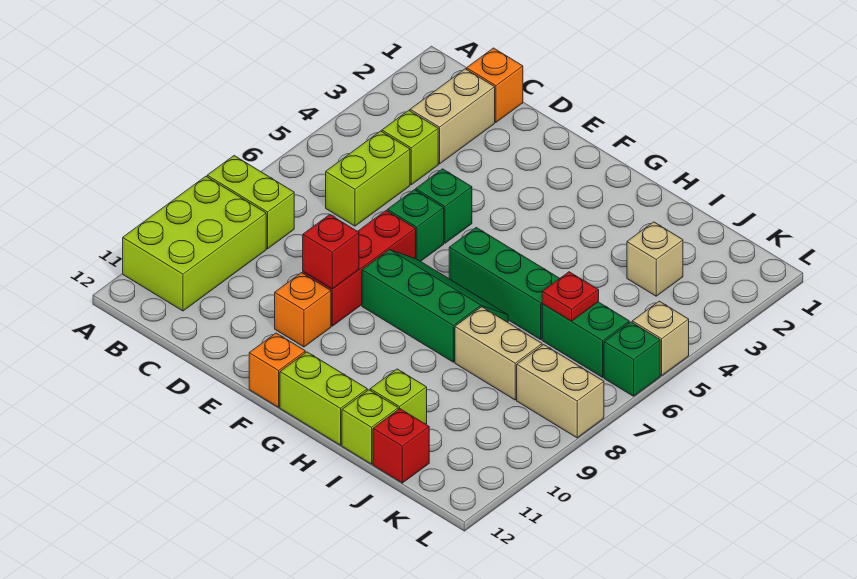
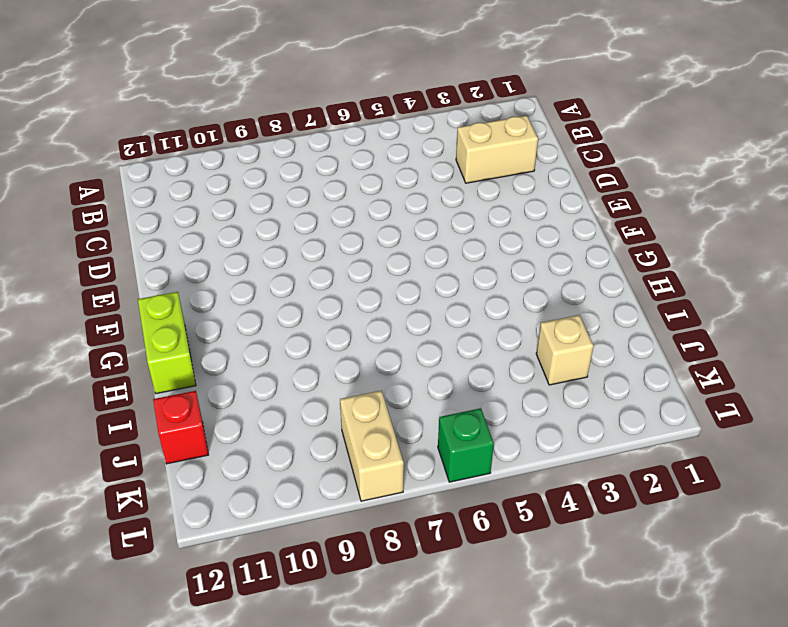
none -> lime brick A8:B8 level 1
none -> lime brick A9:B11 level 1
none -> orange brick C1 level 1

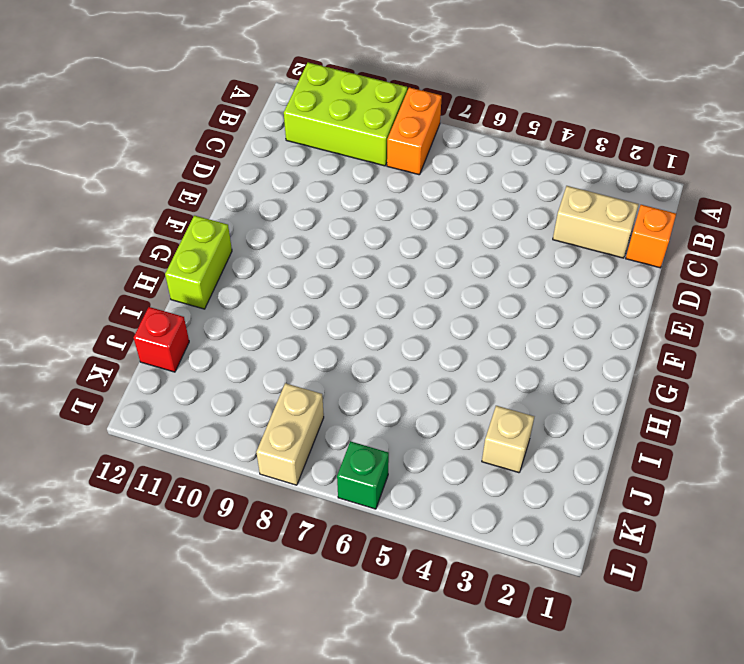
orange brick A8:B8 level 1 -> lime brick A8:B8 level 1
none -> lime brick C4 level 1
none -> lime brick C5:C6 level 1
none -> green brick E5 level 1

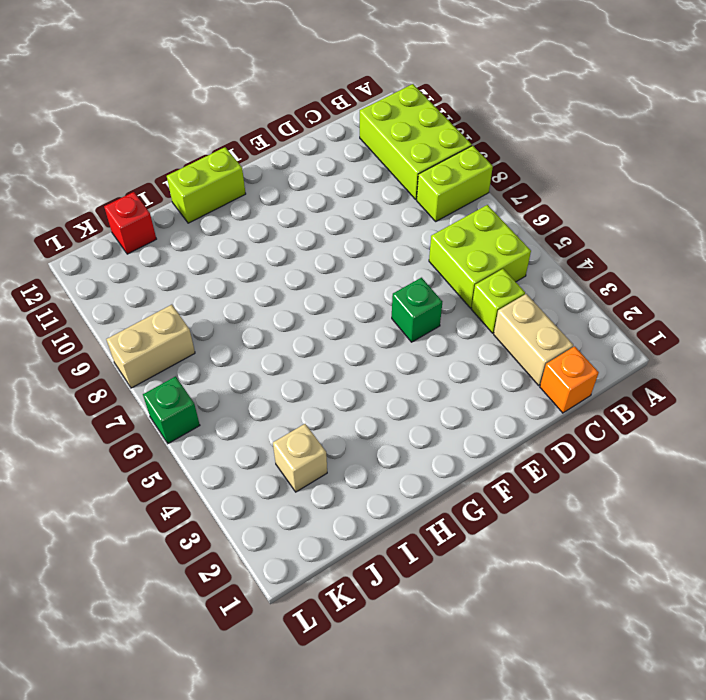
lime brick B5:C6 level 1 -> lime brick C5:C6 level 1
none -> green brick E6 level 1
none -> red brick E7:E9 level 1
none -> orange brick E10 level 1

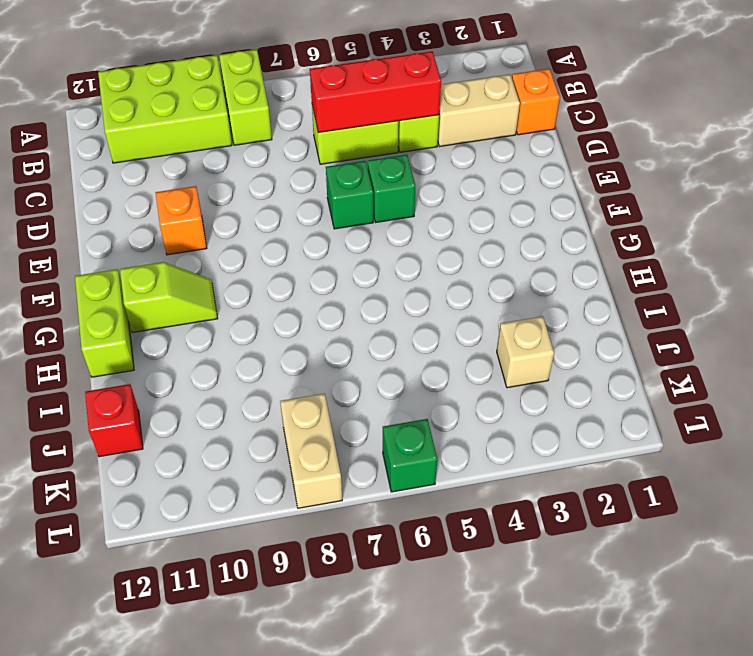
red brick C4:C6 level 2 -> red brick E7:E9 level 1
lime slope G10:G11 level 1 top 11 -> none
none -> green slope F7:H8 level 1 top 8
none -> orange brick F12 level 1
none -> green brick G6:I6 level 1

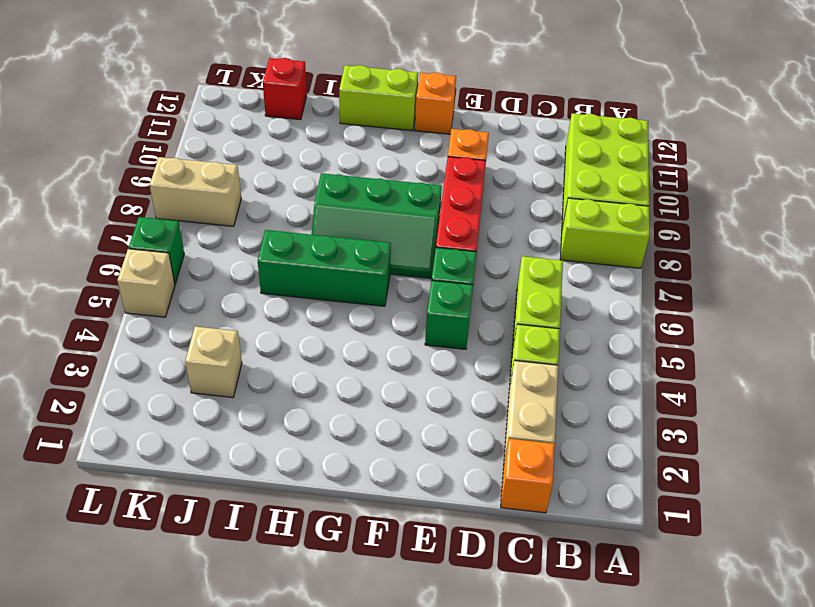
none -> tan brick I8:J8 level 1
none -> lime brick I11 level 1
none -> lime brick I12 level 1

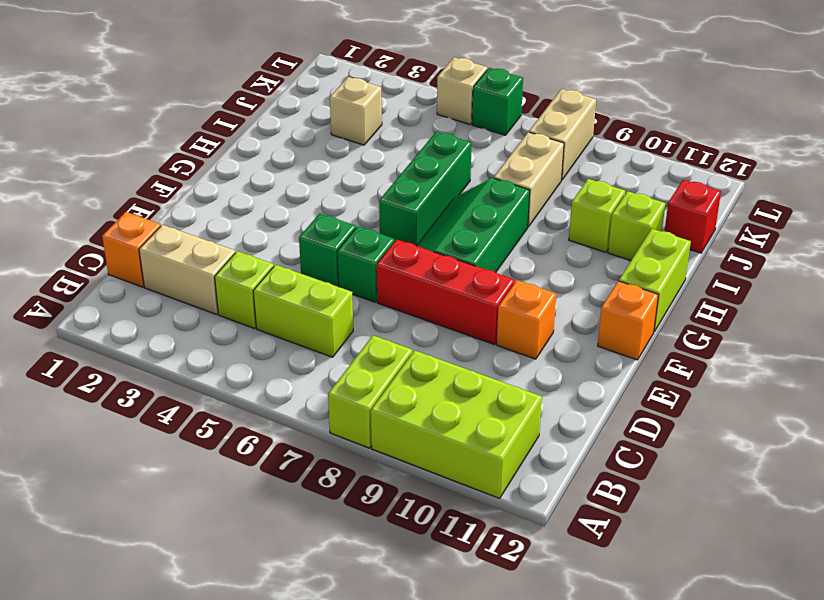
lime brick I10 level 1 -> lime brick I12 level 1
none -> green brick J6:K6 level 1
none -> red brick E9 level 2
none -> red plate J6 level 2

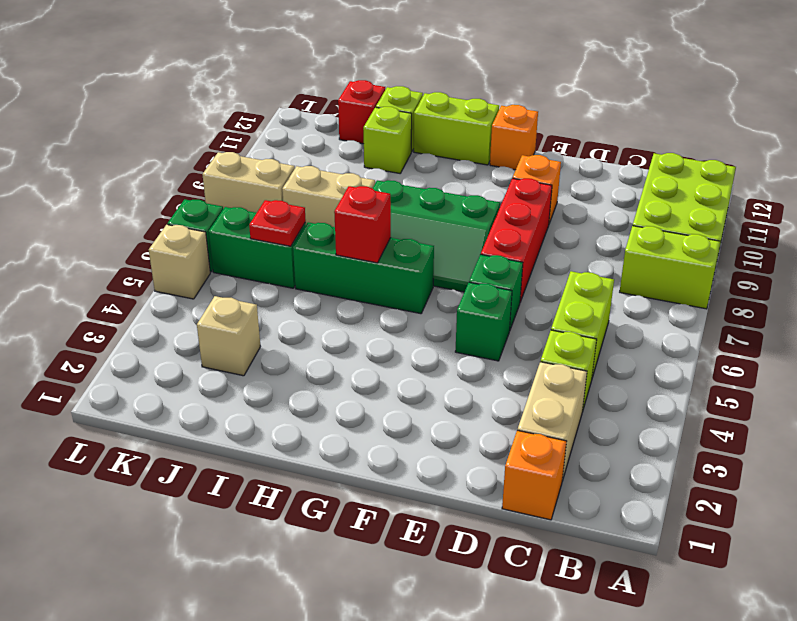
red brick H6 level 2 -> red brick E9 level 2

